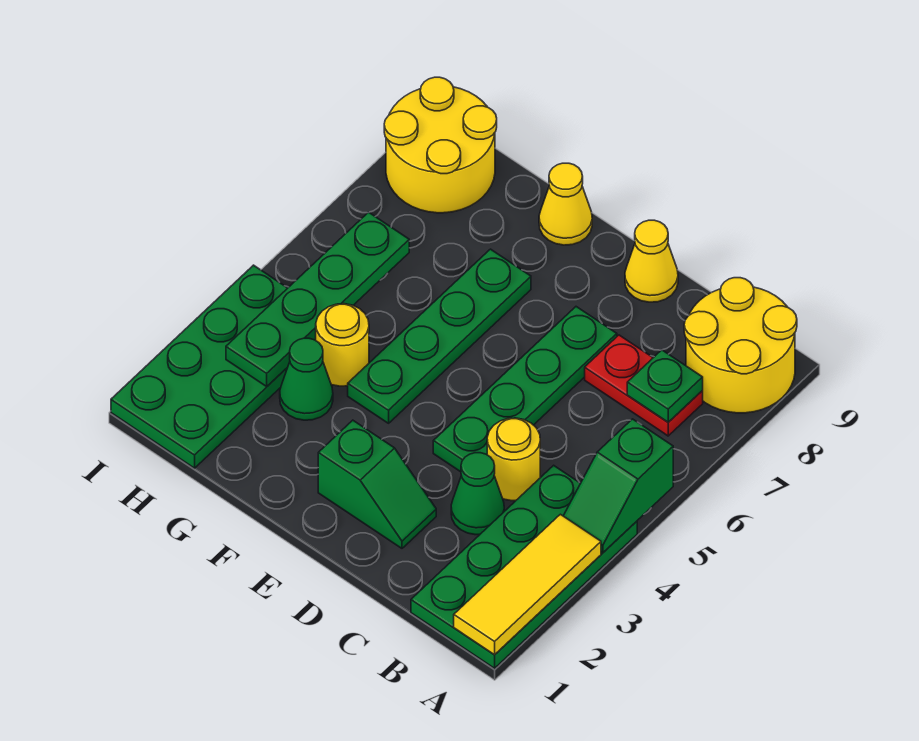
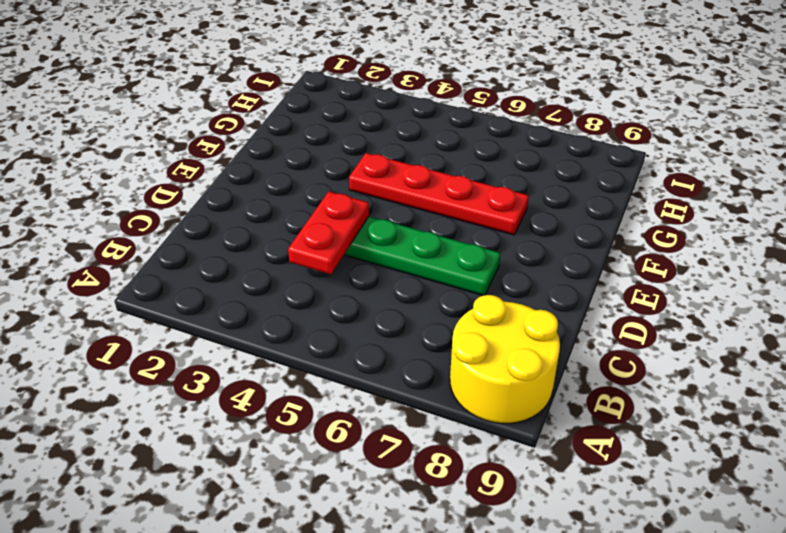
red plate C4:D4 level 2 -> red plate B7:C7 level 1
red plate F4:F7 level 1 -> green plate F4:F7 level 1
none -> green plate A1:B4 level 1
none -> green cone C3 level 1
none -> yellow round brick C4 level 1

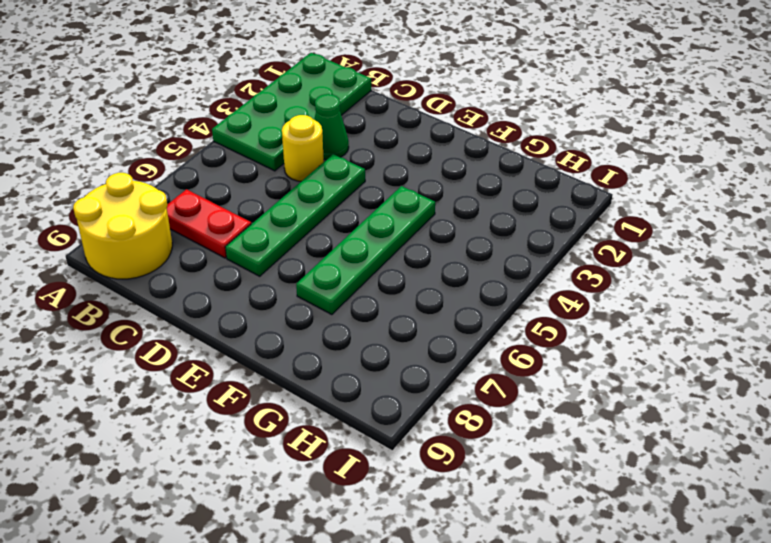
none -> green slope D2:E2 level 1 top E
none -> yellow cone D9 level 1
none -> yellow cone F9 level 1

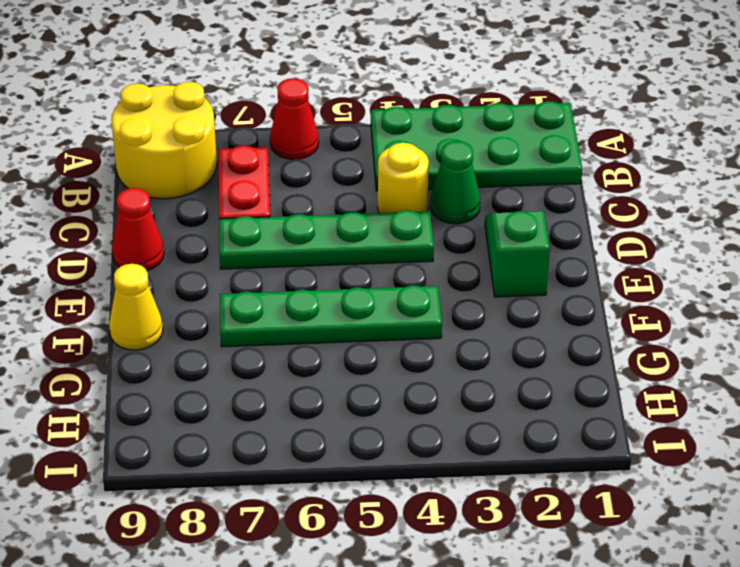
red cone A6 level 1 -> none
red cone D9 level 1 -> yellow cone D9 level 1
none -> green cone G3 level 1
none -> yellow round brick G4 level 1
none -> green plate H1:I4 level 1

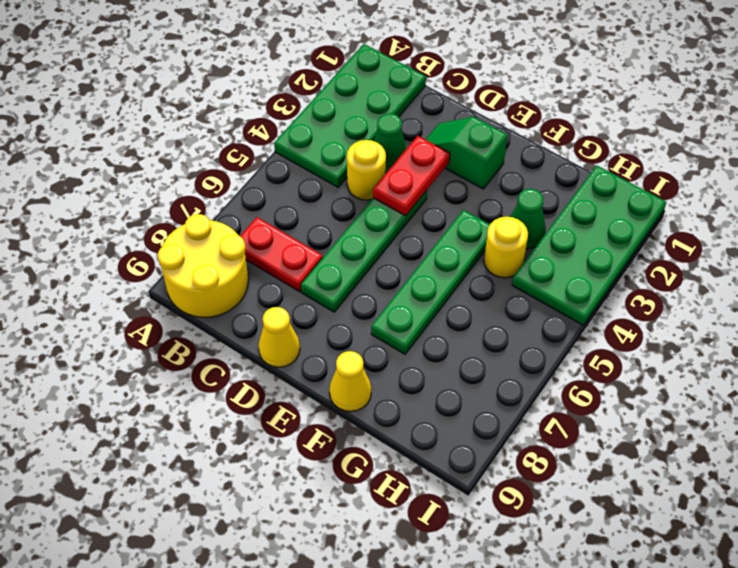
red plate D3:D4 level 2 -> none
none -> yellow round brick H8:I9 level 1
none -> yellow tile A1:A3 level 2
none -> green slope A4:A5 level 2 top 5

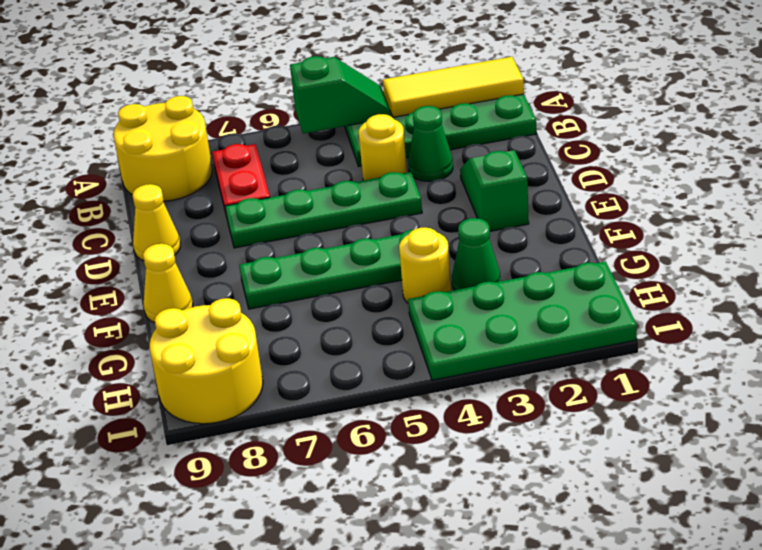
none -> green plate B7 level 2
none -> green plate H3:H6 level 2

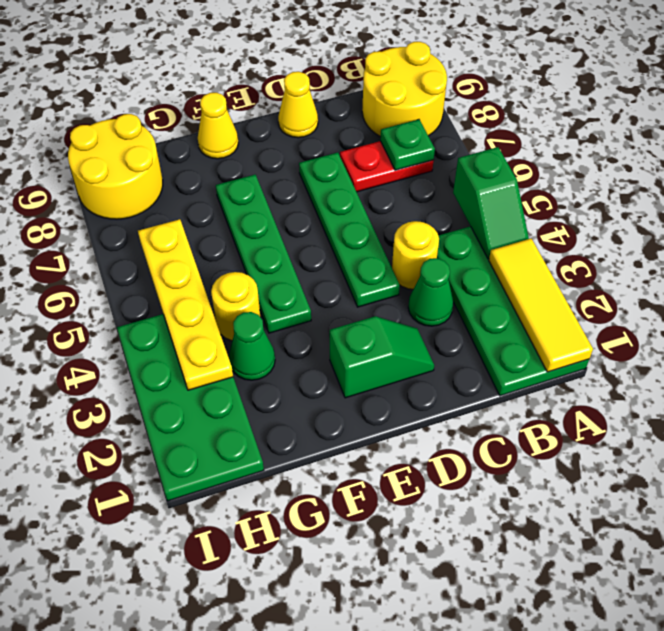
yellow plate H3:H6 level 2 -> green plate H3:H6 level 2

